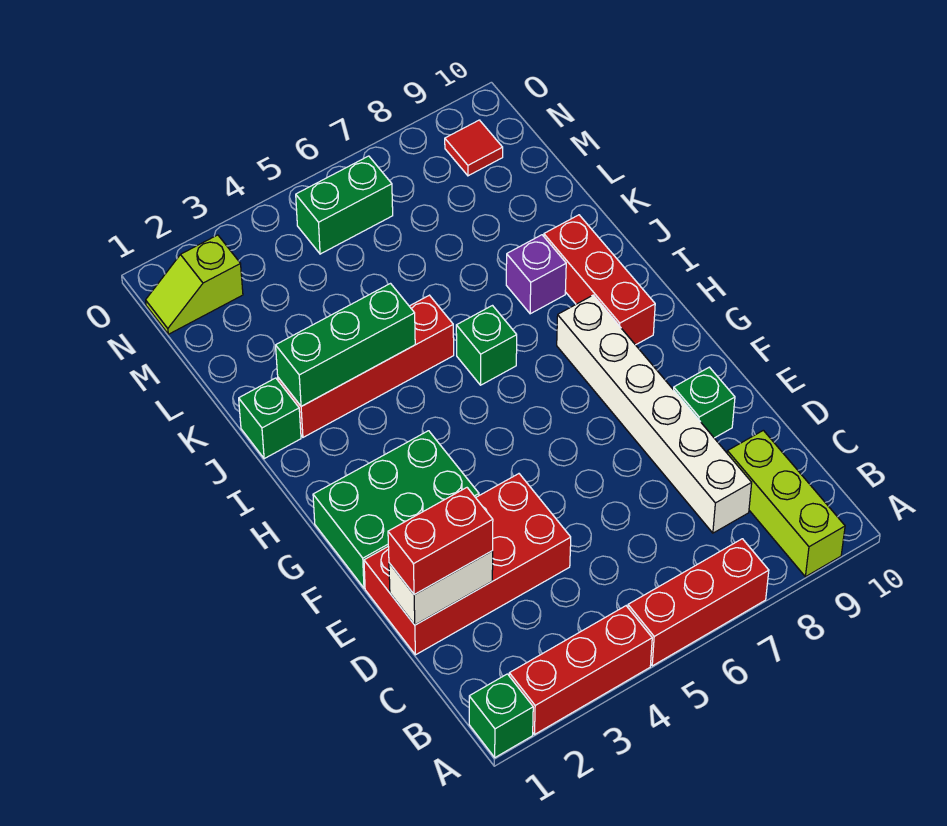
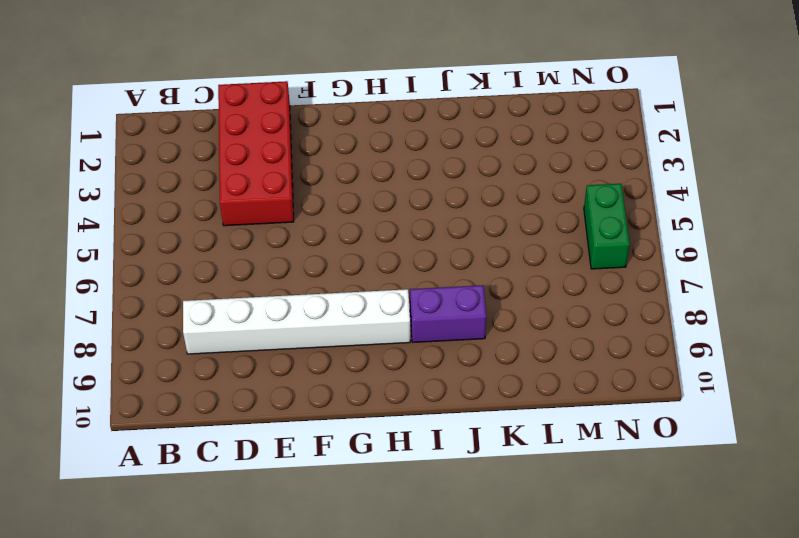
purple brick I8:J8 level 1 -> purple brick J8 level 1
none -> green brick A1 level 1
none -> red brick A2:A4 level 1
none -> red brick A5:A7 level 1

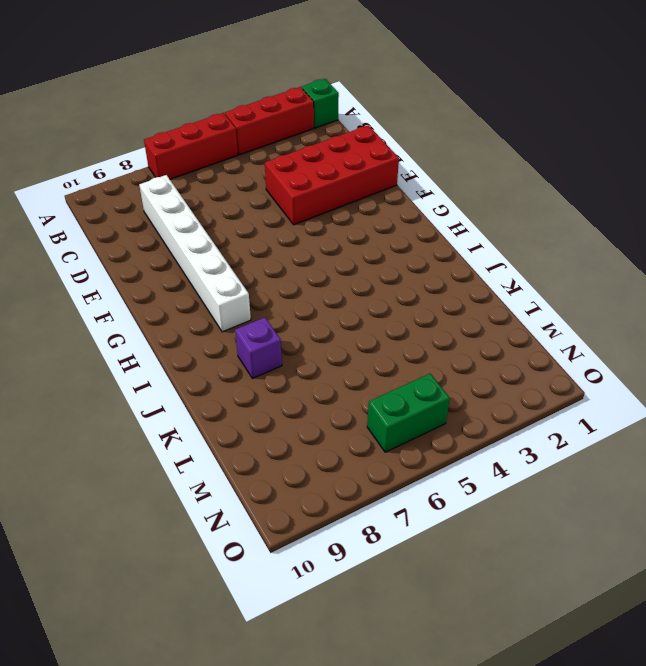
none -> lime brick A9:C9 level 1
none -> green brick E9 level 1
none -> green brick F1:G3 level 1

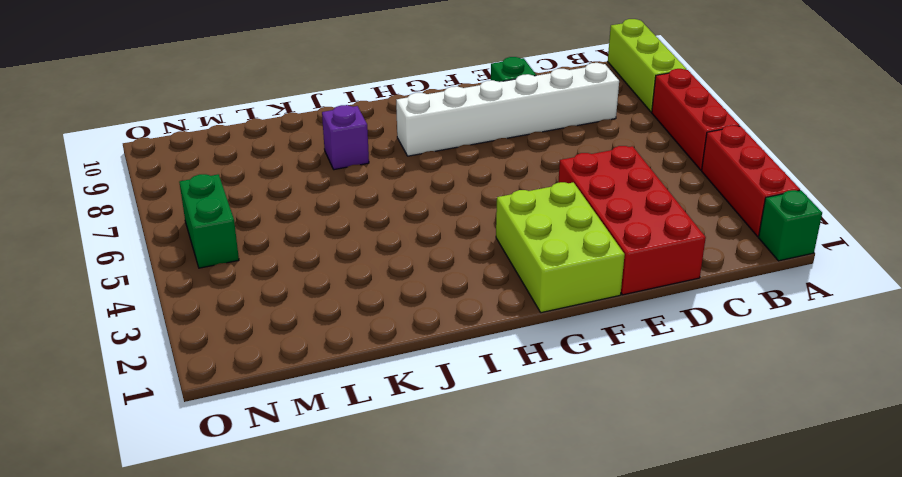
lime brick A8:A10 level 1 -> lime brick A9:C9 level 1
lime brick F1:G3 level 1 -> green brick F1:G3 level 1
none -> red brick H9:J9 level 1
none -> green brick I6 level 1
none -> green brick J1 level 1

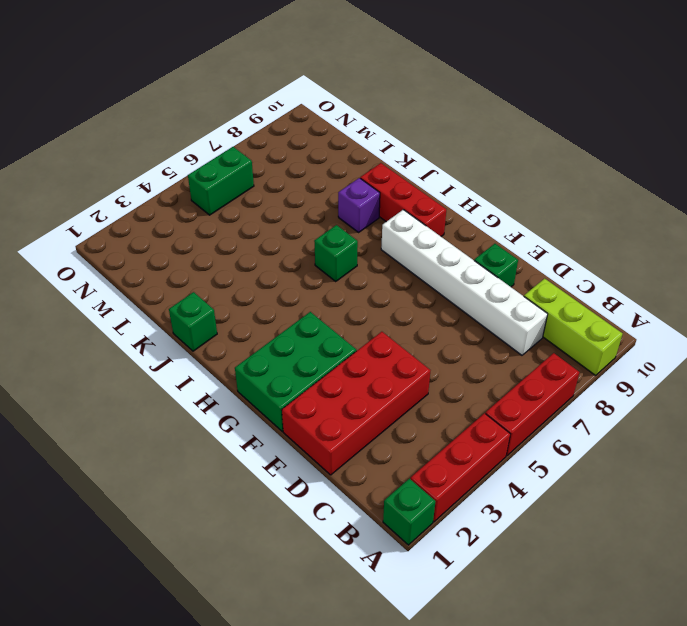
none -> red brick J2:J5 level 1
none -> lime slope N1:N2 level 1 top 2
none -> red tile N9 level 1

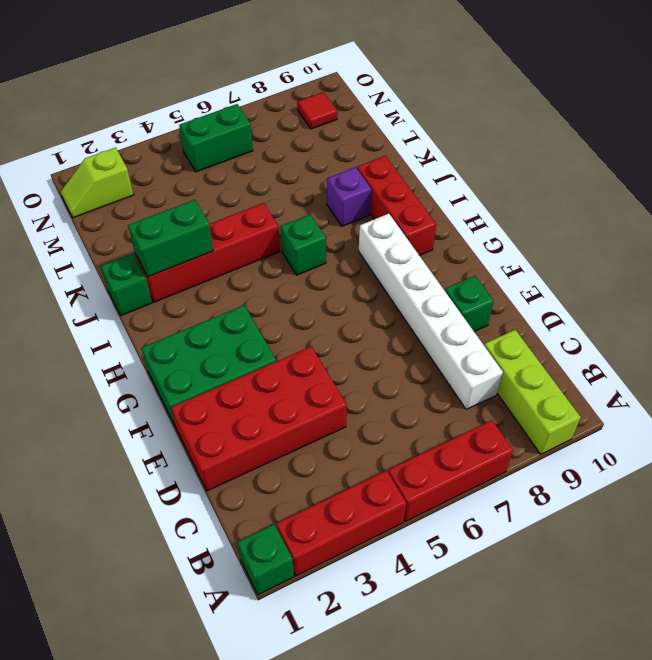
green brick J2:J3 level 2 -> green brick J2:J4 level 2
none -> white brick D1:D2 level 2
none -> red brick D1:D2 level 3

